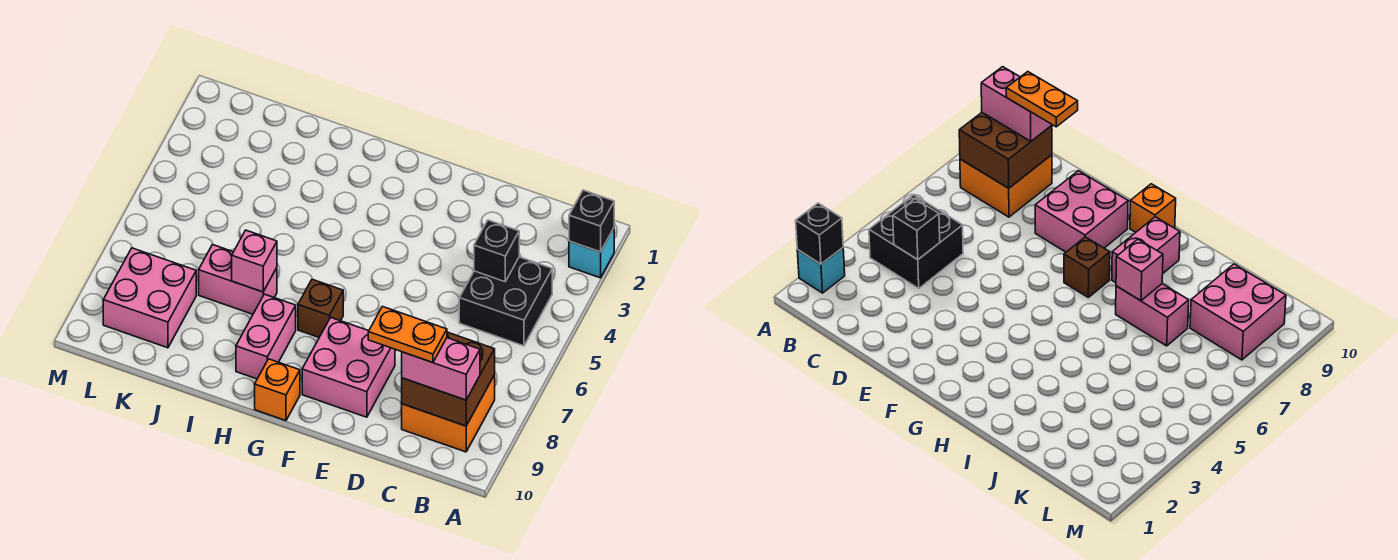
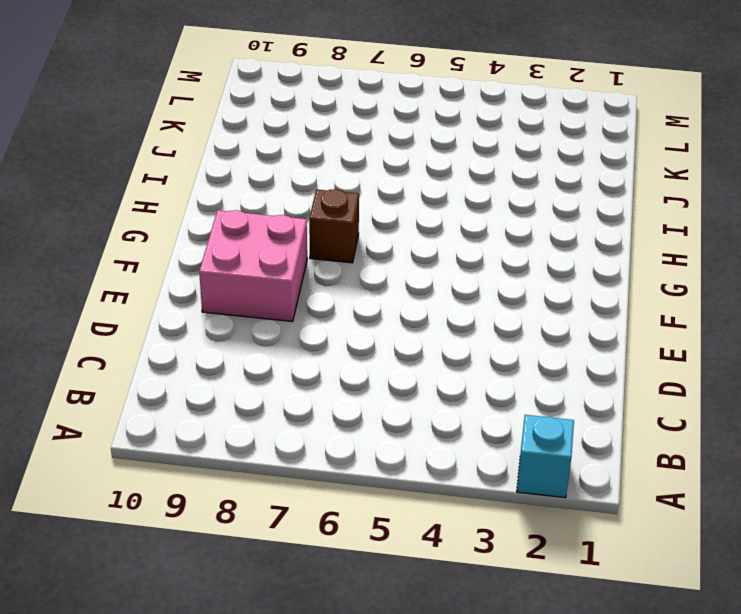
none -> black brick B4:C5 level 1
none -> orange brick B8:C9 level 1
none -> orange brick G10 level 1

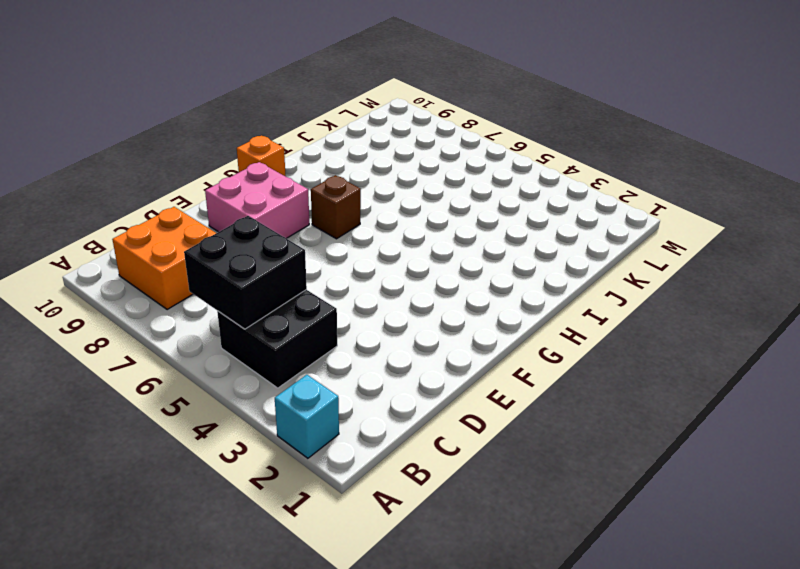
black brick B5:C6 level 2 -> none
none -> pink brick H8:H9 level 1
none -> pink brick I7:J7 level 1
none -> pink brick K8:L9 level 1

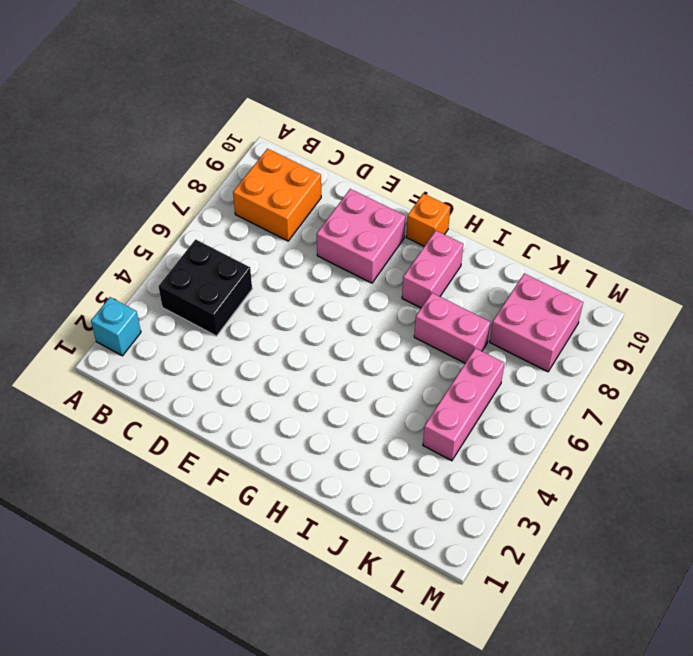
pink brick K4:K6 level 1 -> none
none -> brown brick G7 level 1
none -> black brick A2 level 2
none -> brown brick B8:C9 level 2

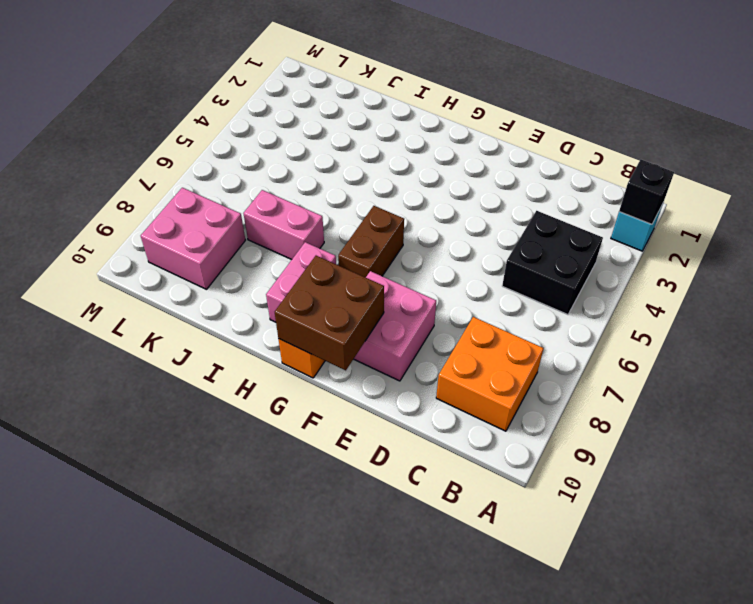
brown brick F9:G10 level 2 -> brown brick B8:C9 level 2
brown brick G6:G7 level 1 -> brown brick G7 level 1
none -> black brick C4 level 2
none -> pink brick I7 level 2
none -> pink brick B9:C9 level 3

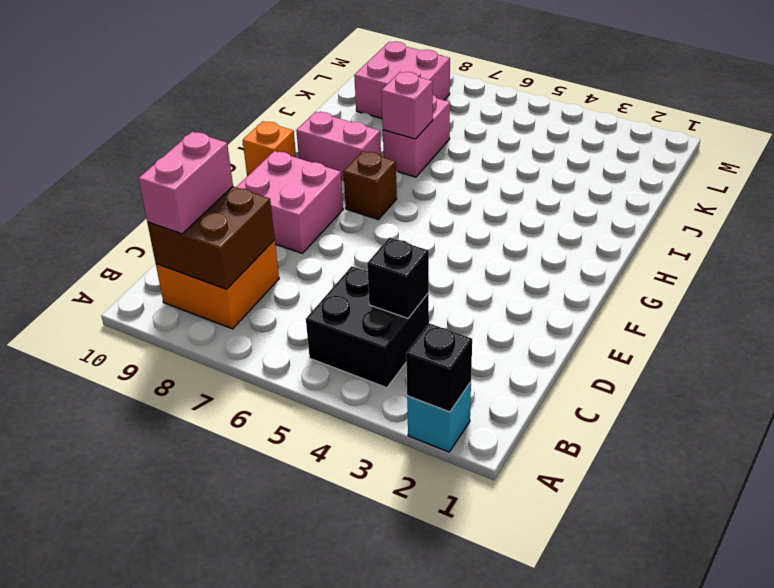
none -> orange plate C9:D9 level 4

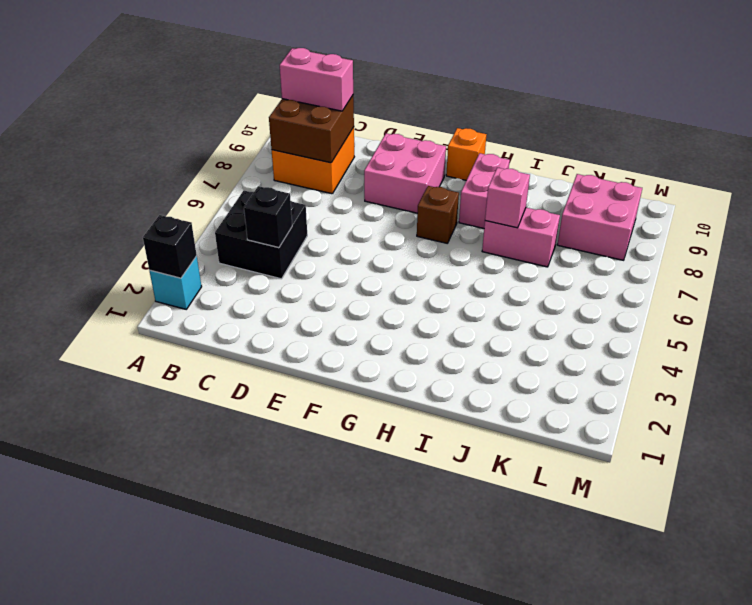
none -> orange plate C9:D9 level 4

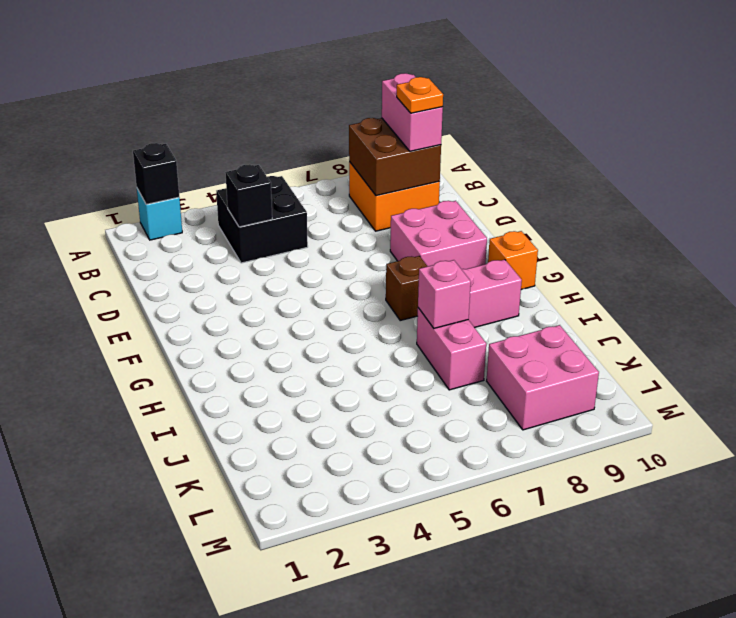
orange plate C9 level 4 -> orange plate C9:D9 level 4

